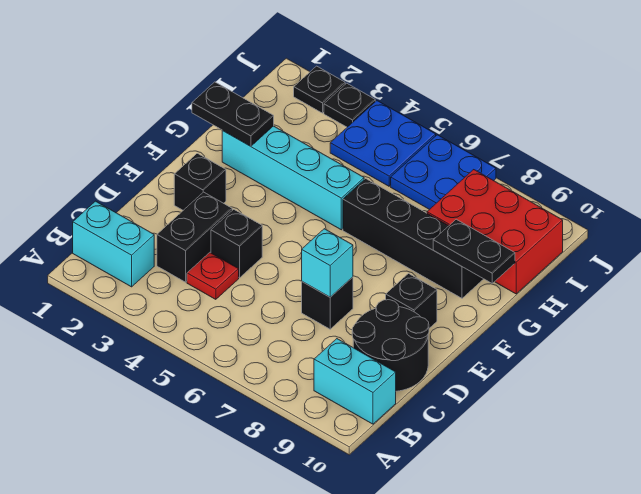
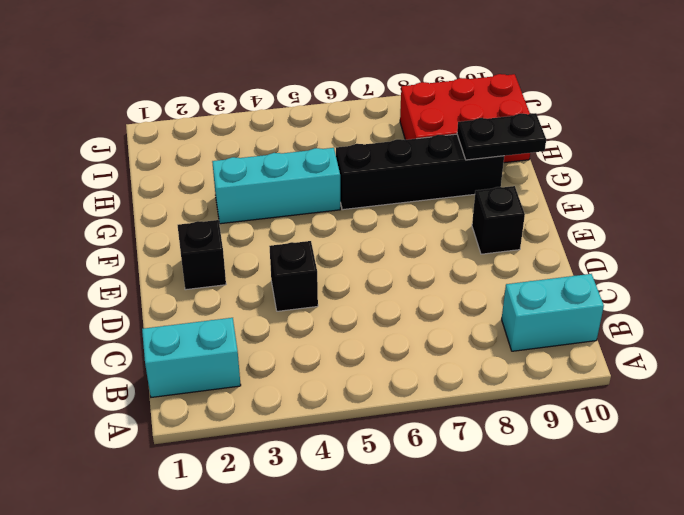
cyan brick G3:G5 level 1 -> cyan brick G2:G5 level 1
none -> black brick C3:D3 level 1
none -> red plate C4 level 1
none -> black round brick C9:D10 level 1

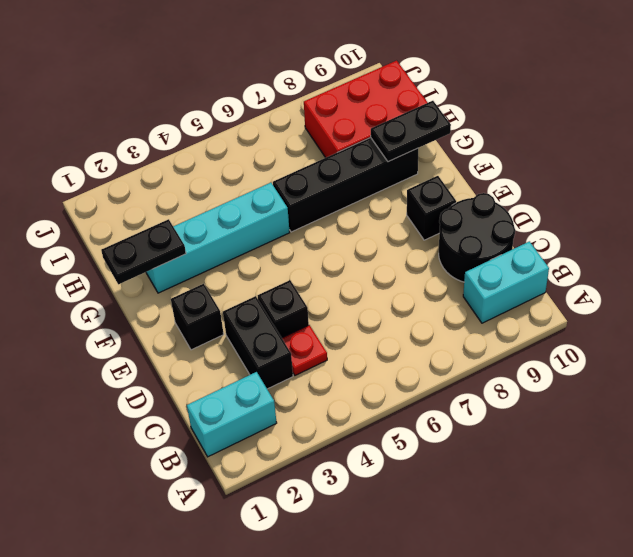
none -> black brick D7 level 1
none -> blue plate I4:J5 level 1
none -> blue plate I6:J7 level 1

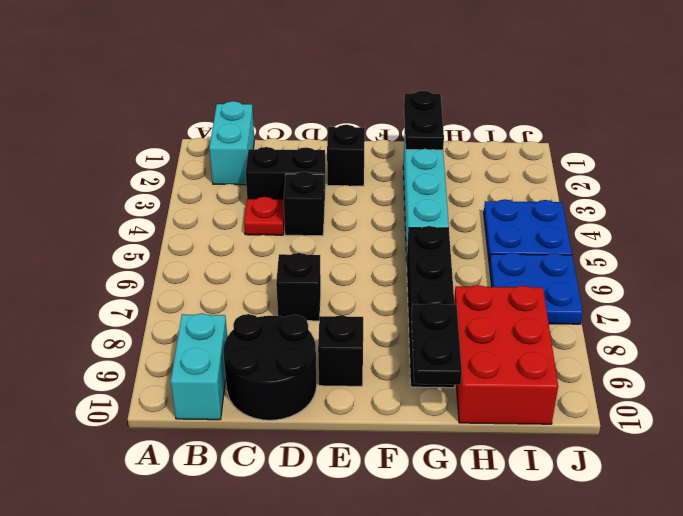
none -> black plate J2 level 1
none -> black plate J3 level 1
none -> cyan brick D7 level 2

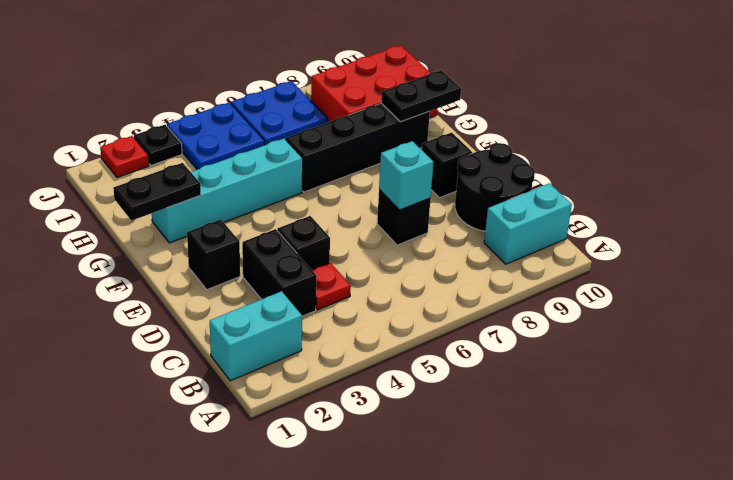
red plate J2 level 1 -> black plate J2 level 1

